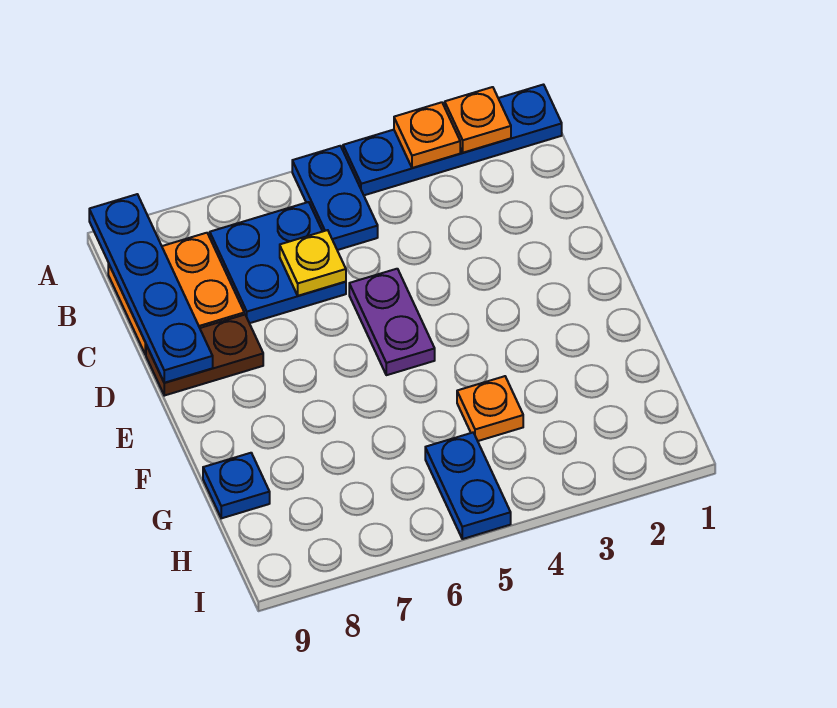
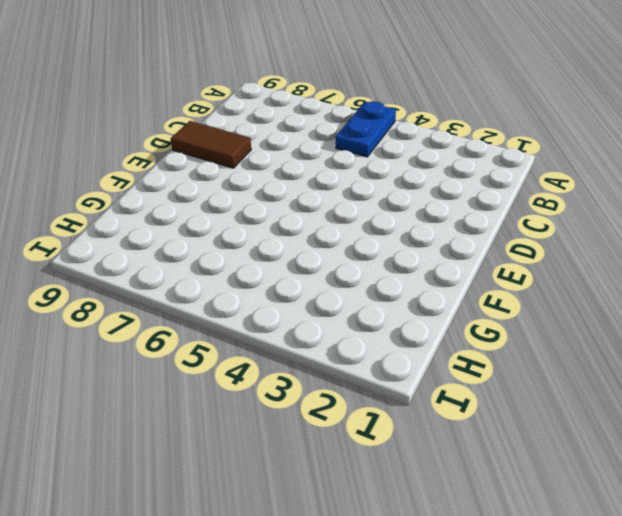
brown tile D8:D9 level 1 -> brown plate D8:D9 level 1
none -> blue plate A1:A4 level 1
none -> blue plate B6:C7 level 1
none -> orange plate B8:C9 level 1

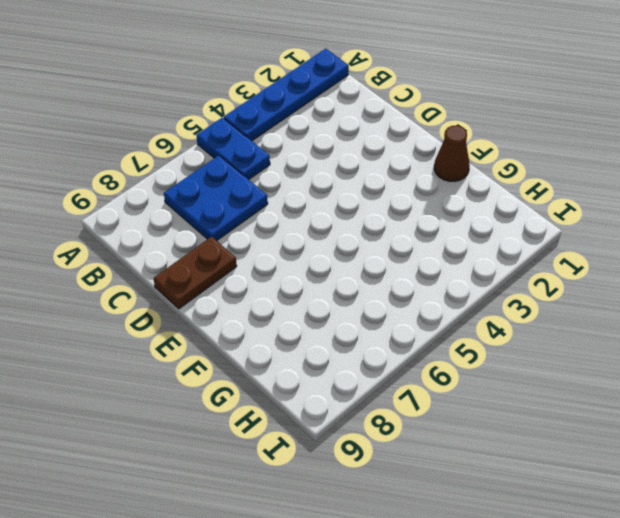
brown cone F1 level 1 -> none
none -> orange plate B8:C9 level 1
none -> purple plate D5:E5 level 1
none -> orange plate G4 level 1

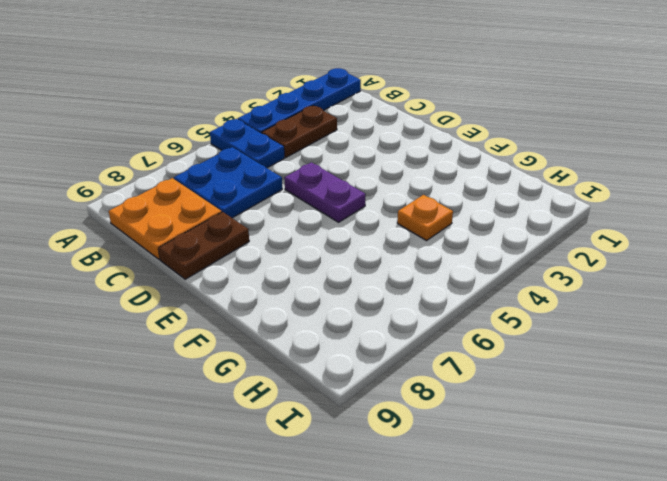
brown plate B3:B4 level 1 -> none
none -> blue plate G9 level 1
none -> blue plate H5:I5 level 1
none -> orange plate A2 level 2

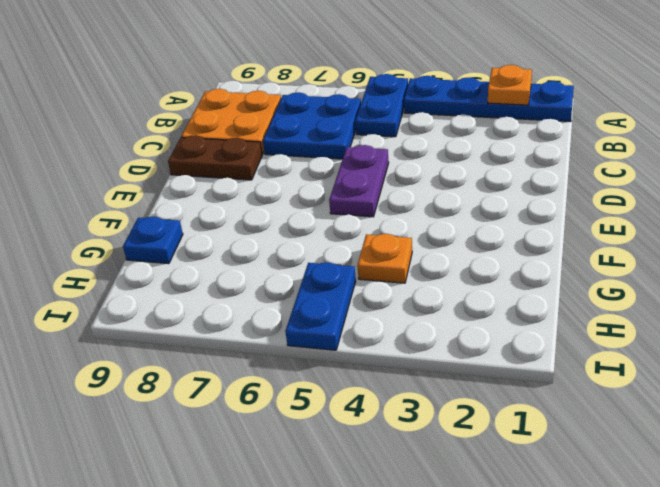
none -> orange plate A3 level 2
none -> blue plate A9:D9 level 2
none -> yellow plate C6 level 2

